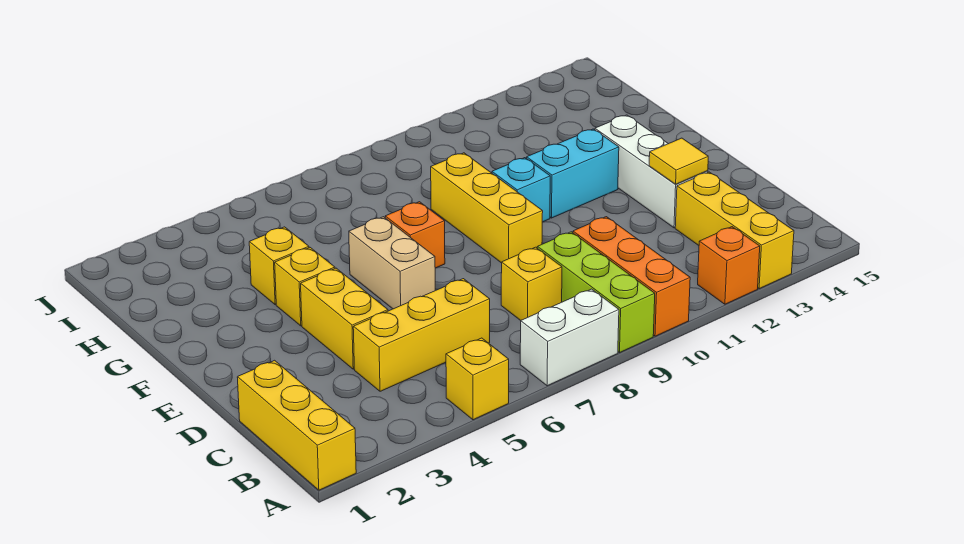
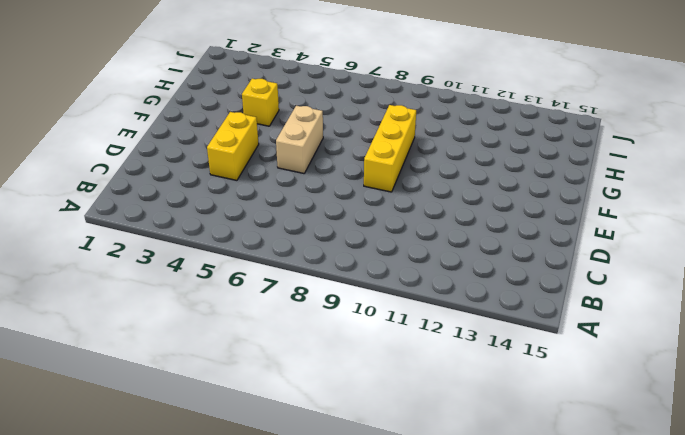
none -> yellow brick A1:C1 level 1
none -> yellow brick A5 level 1
none -> white brick A7:A8 level 1

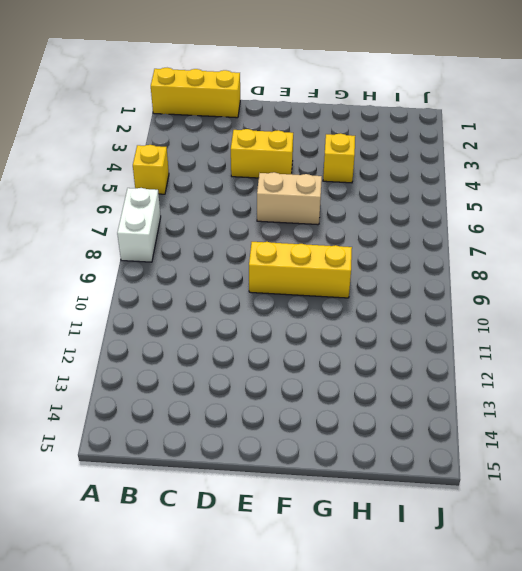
none -> lime brick A9:C9 level 1
none -> orange brick A10:C10 level 1
none -> orange brick A12 level 1

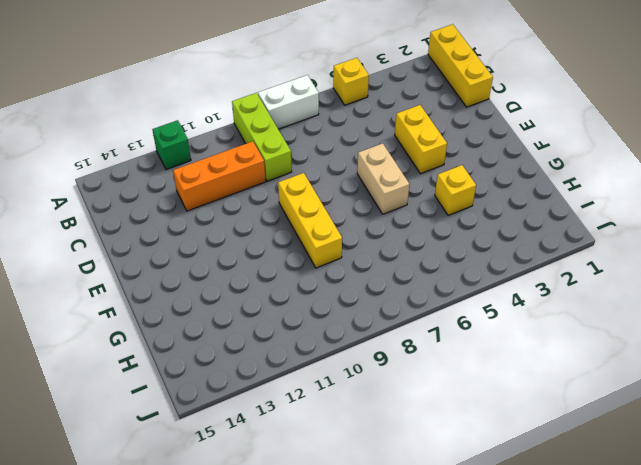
green brick A12 level 1 -> orange brick A12 level 1
orange brick C10:C12 level 1 -> orange brick A10:C10 level 1
none -> yellow brick A13:C13 level 1
none -> yellow brick C4:C6 level 1
none -> yellow brick C8 level 1

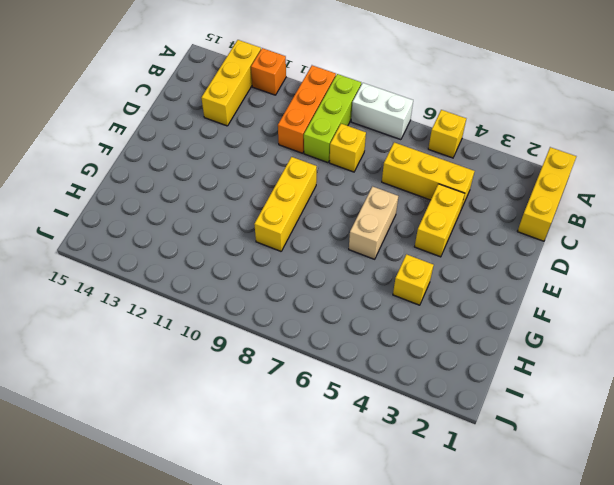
none -> white brick D13:F13 level 1
none -> yellow brick F4 level 1
none -> orange brick F7 level 1

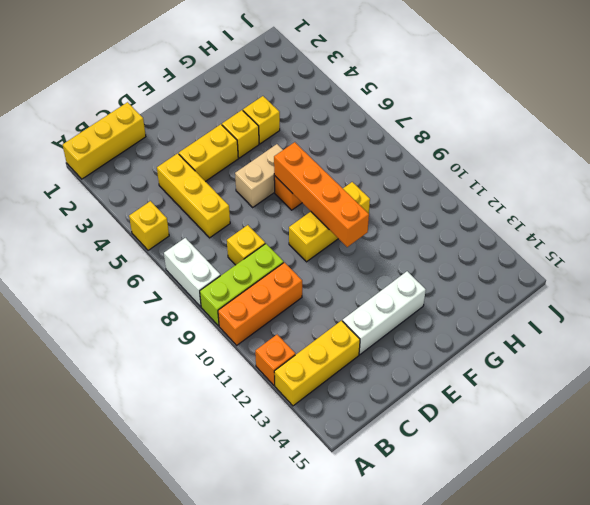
orange brick F7:F10 level 2 -> none
none -> cyan brick F10 level 1
none -> cyan brick F11:F12 level 1
none -> yellow tile D13 level 2

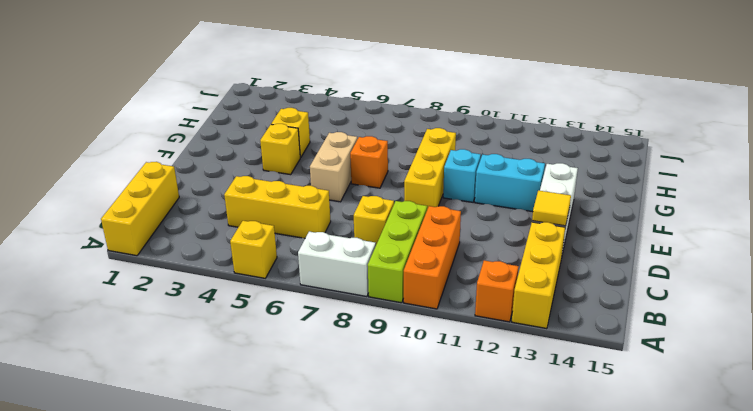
none -> yellow brick D4:E4 level 1

